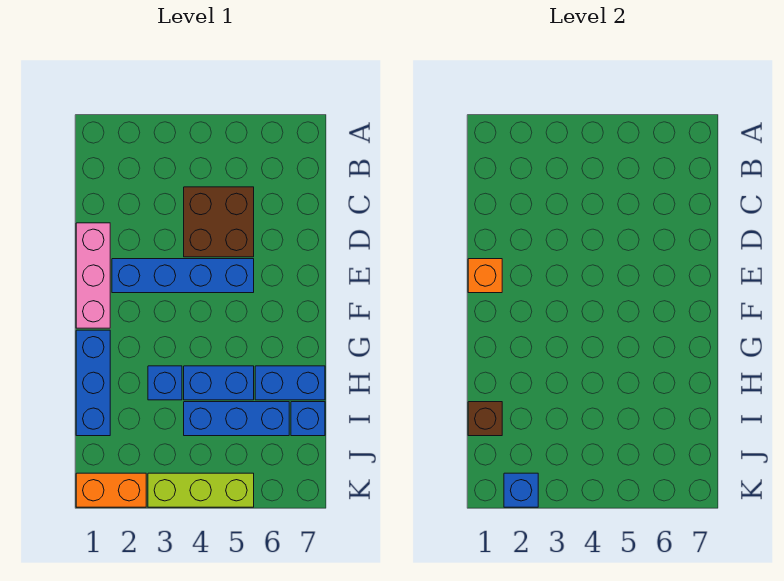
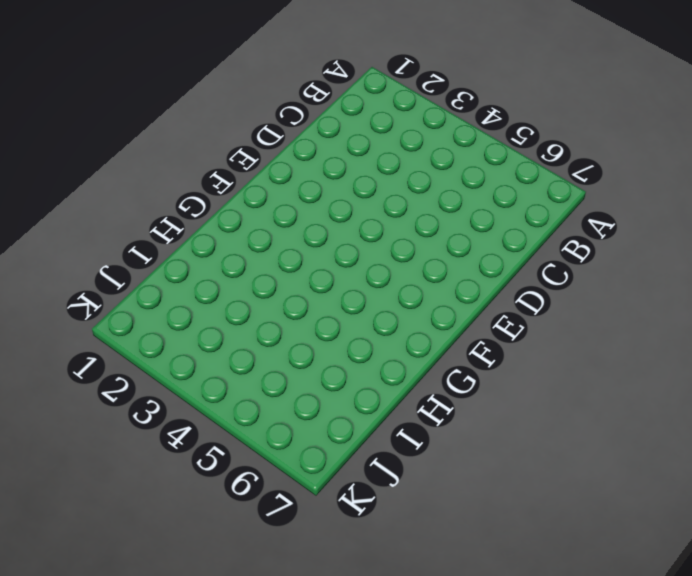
none -> brown brick C4:D5 level 1
none -> pink brick D1:F1 level 1
none -> blue brick E2:E5 level 1

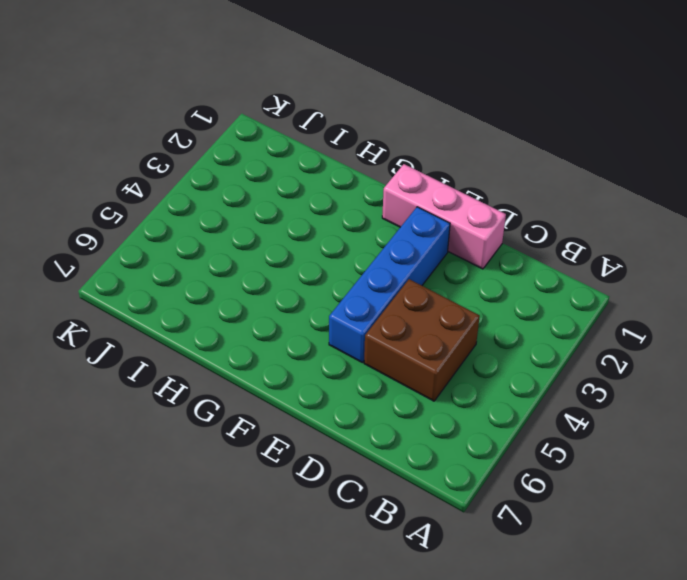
none -> blue brick G1:I1 level 1
none -> blue brick H3 level 1
none -> blue brick H4:H5 level 1

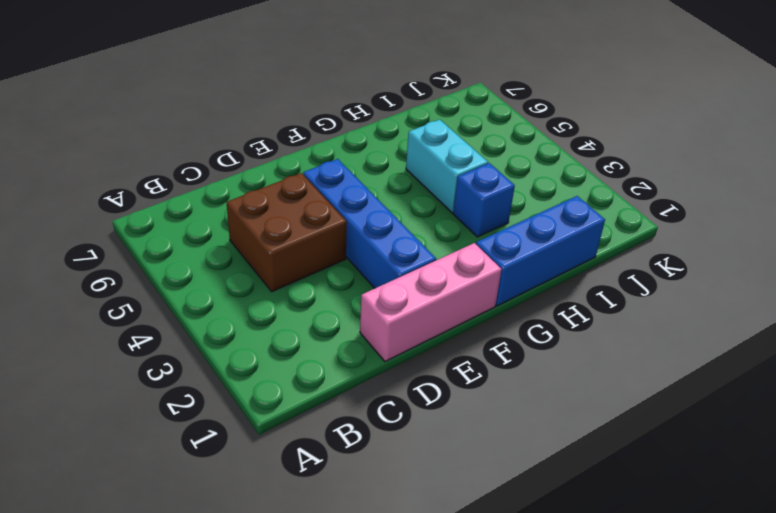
cyan brick H4:H5 level 1 -> blue brick H4:H5 level 1
none -> blue brick H6:H7 level 1
none -> blue brick I4:I6 level 1
none -> blue brick I7 level 1

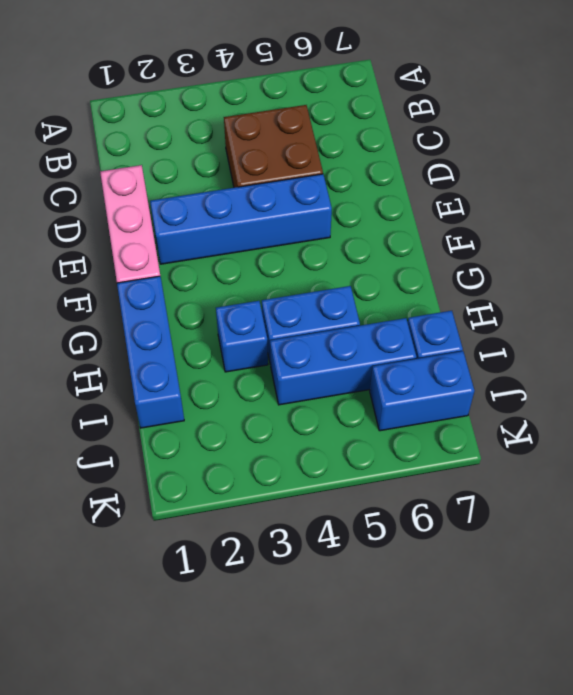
blue brick J6:J7 level 1 -> blue brick H6:H7 level 1
none -> orange brick K1:K2 level 1
none -> lime brick K3:K5 level 1
none -> orange brick E1 level 2

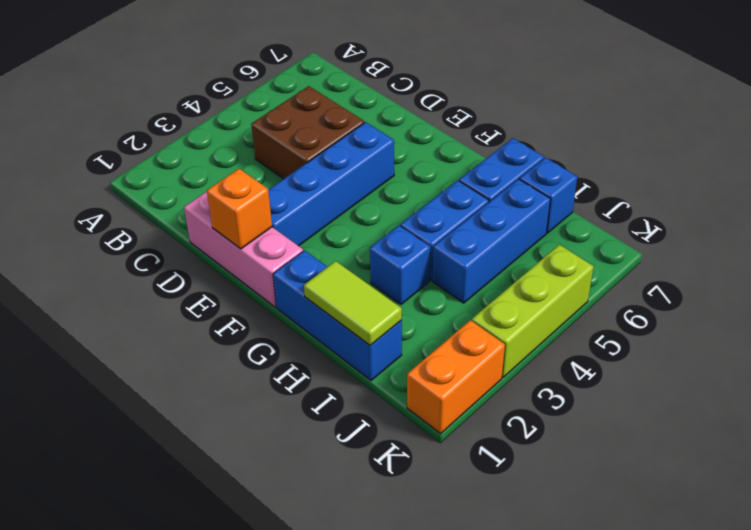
lime tile H1:I1 level 2 -> brown brick I1 level 2
none -> blue brick K2 level 2

